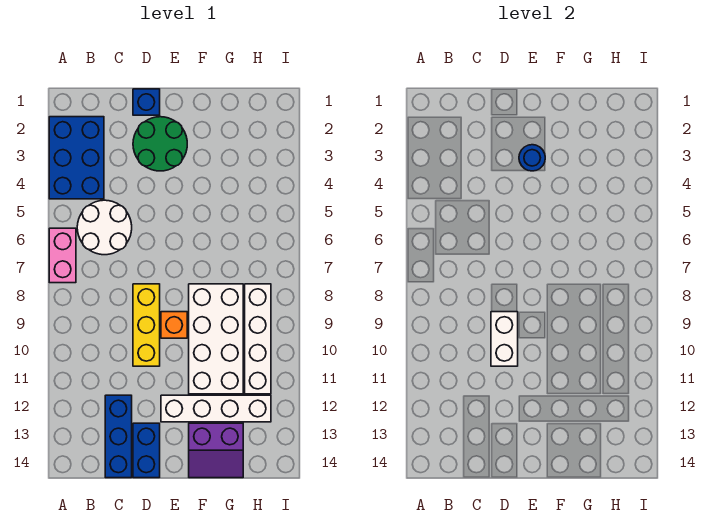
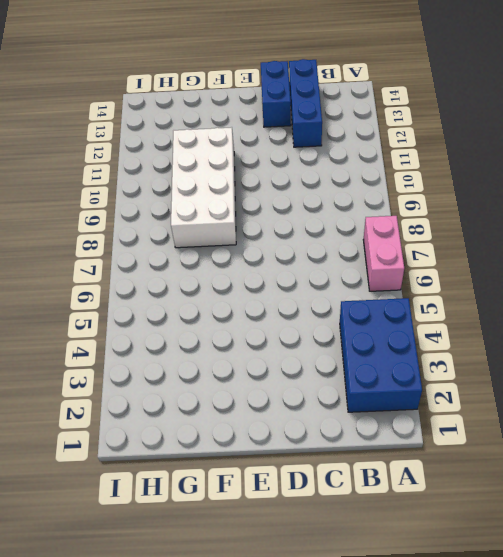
none -> white round brick B5:C6 level 1
none -> blue brick D1 level 1
none -> green round brick D2:E3 level 1

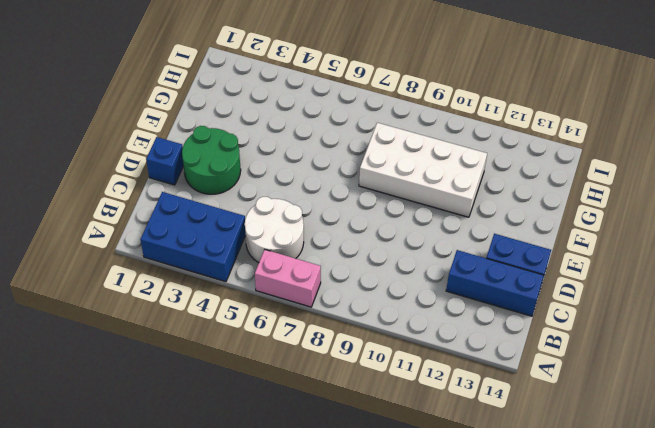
none -> yellow brick D8:D10 level 1
none -> orange brick E9 level 1
none -> white brick E12:H12 level 1

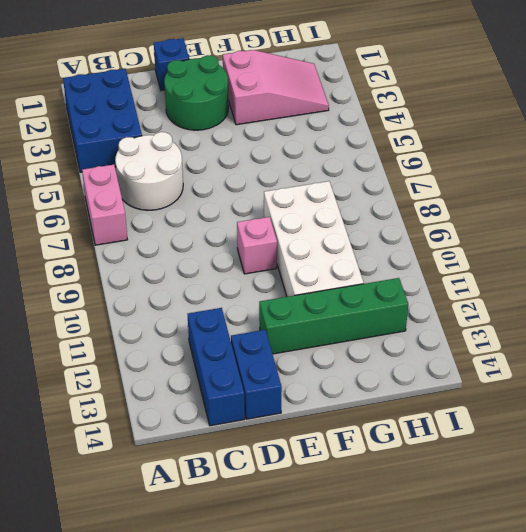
pink brick E9 level 1 -> orange brick E9 level 1
green brick E12:H12 level 1 -> white brick E12:H12 level 1
pink slope F2:H3 level 1 top F -> none
none -> yellow brick D8:D10 level 1
none -> purple slope F13:G14 level 1 top 13
none -> white brick H8:H11 level 1

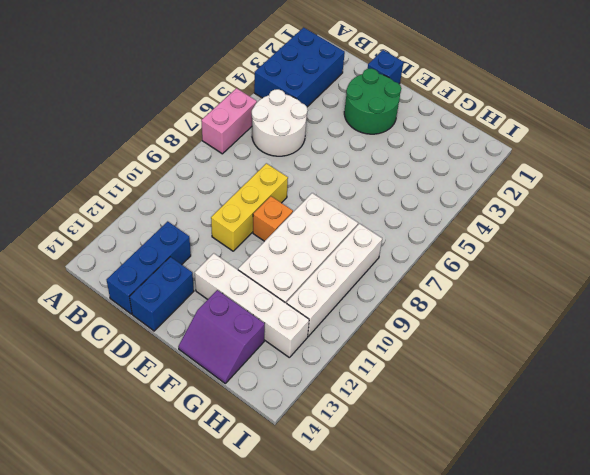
none -> white brick D9:D10 level 2
none -> blue round brick E3 level 2

